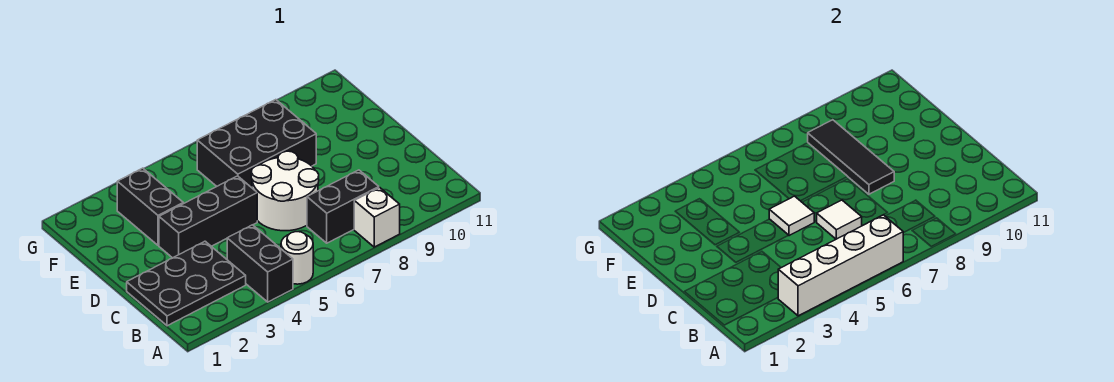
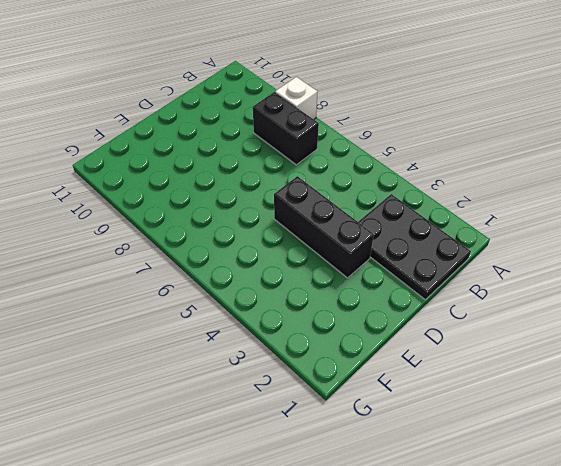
none -> black brick A4:B4 level 1
none -> white round brick A5 level 1
none -> white round brick C6:D7 level 1

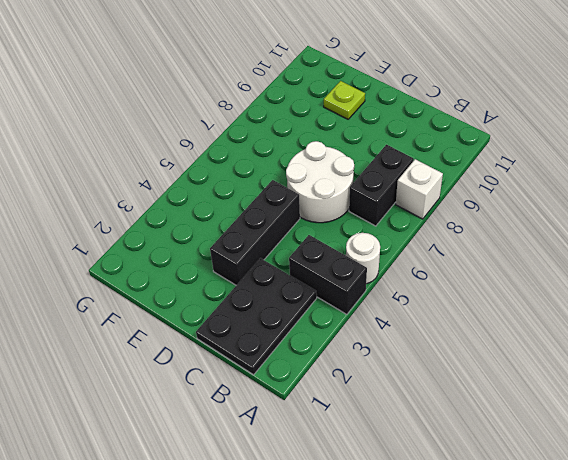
lime plate E10 level 1 -> none
none -> black brick E3:F3 level 1
none -> black brick E6:F8 level 1
none -> white brick A3:A6 level 2

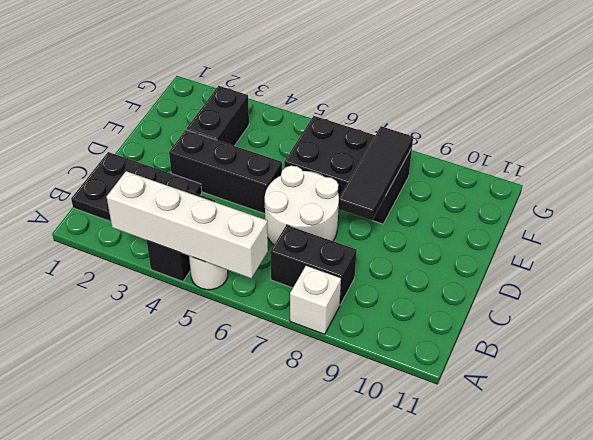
none -> white tile C6 level 2
none -> white tile D5 level 2

